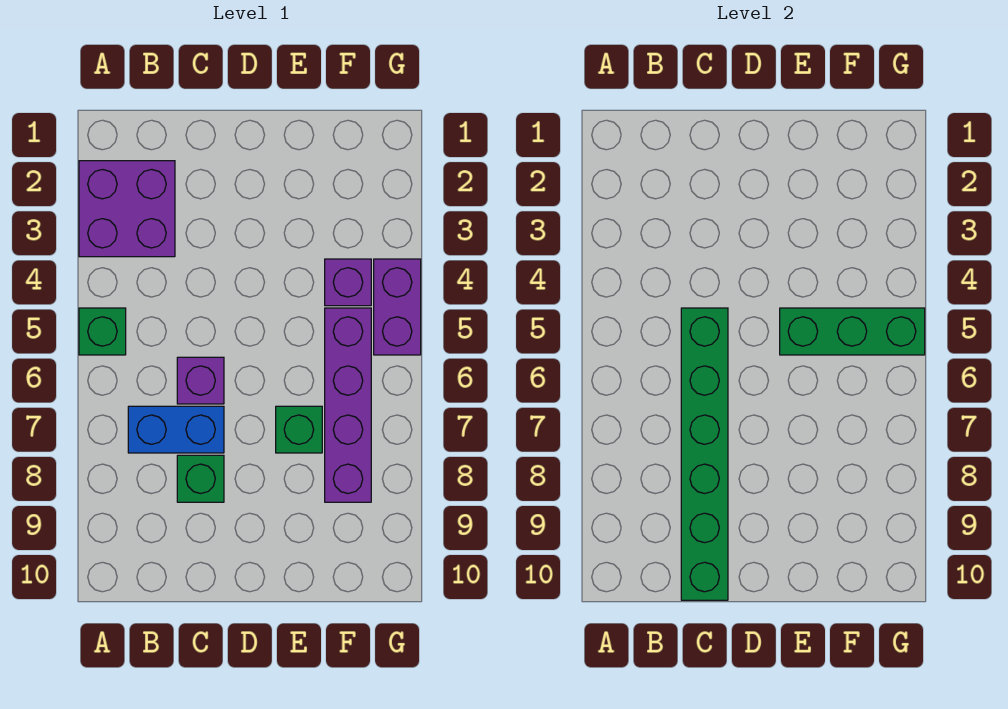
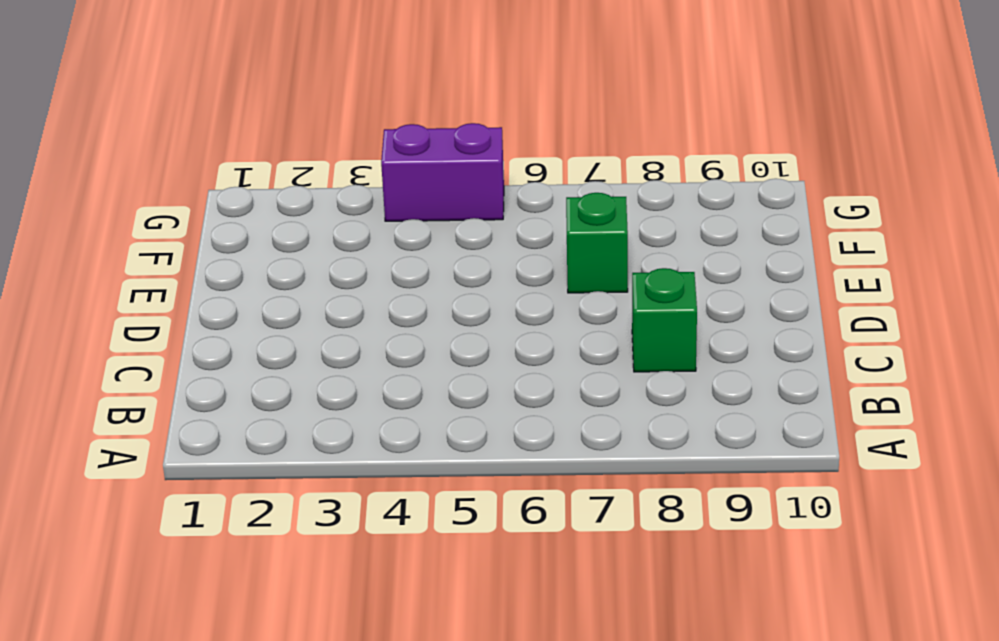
none -> purple brick A2:B3 level 1
none -> green brick A5 level 1

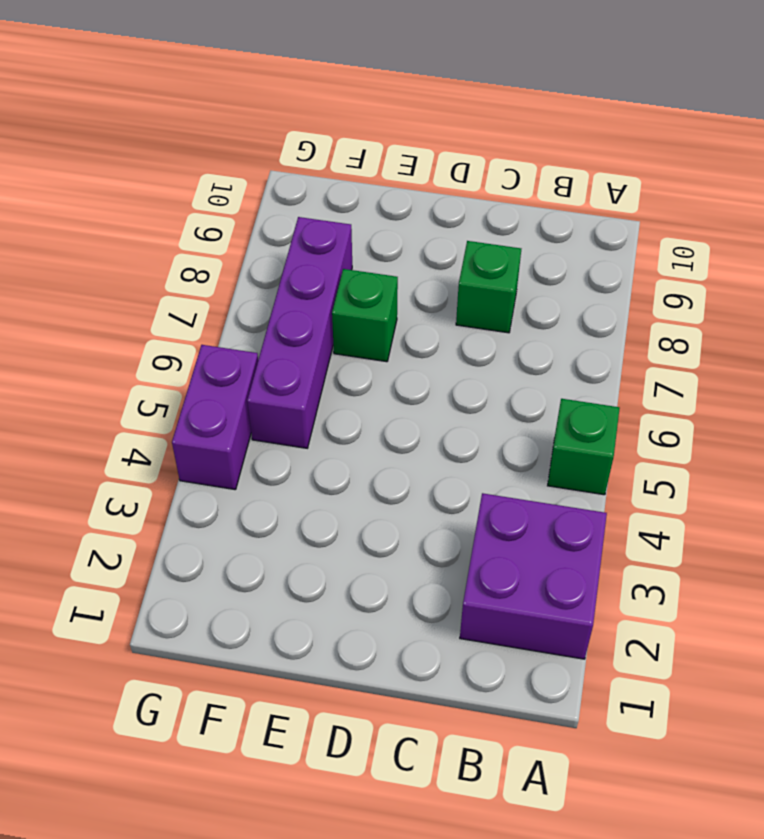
none -> blue brick B7:C7 level 1
none -> purple brick C6 level 1

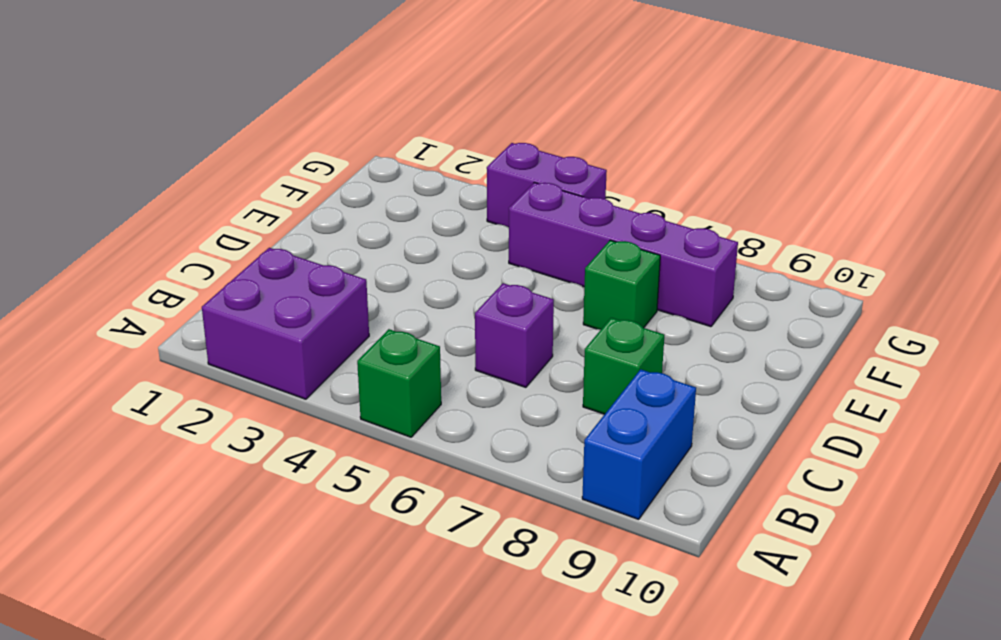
blue brick A9:B9 level 1 -> blue brick B7:C7 level 1
none -> purple brick F4 level 1
none -> green brick C5:C10 level 2

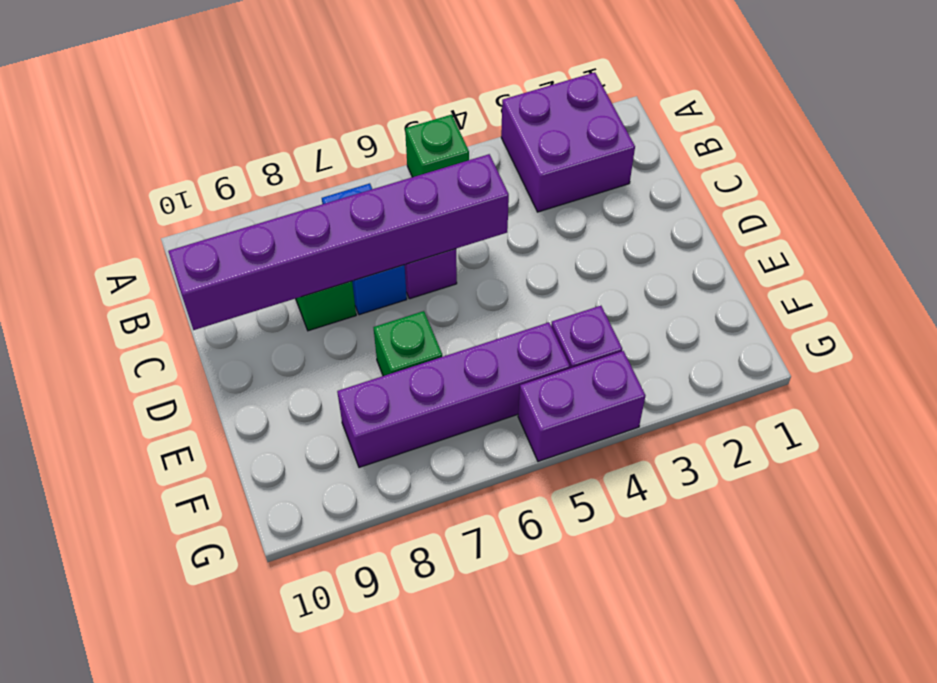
purple brick C5:C10 level 2 -> green brick C5:C10 level 2
none -> green brick E5:G5 level 2

